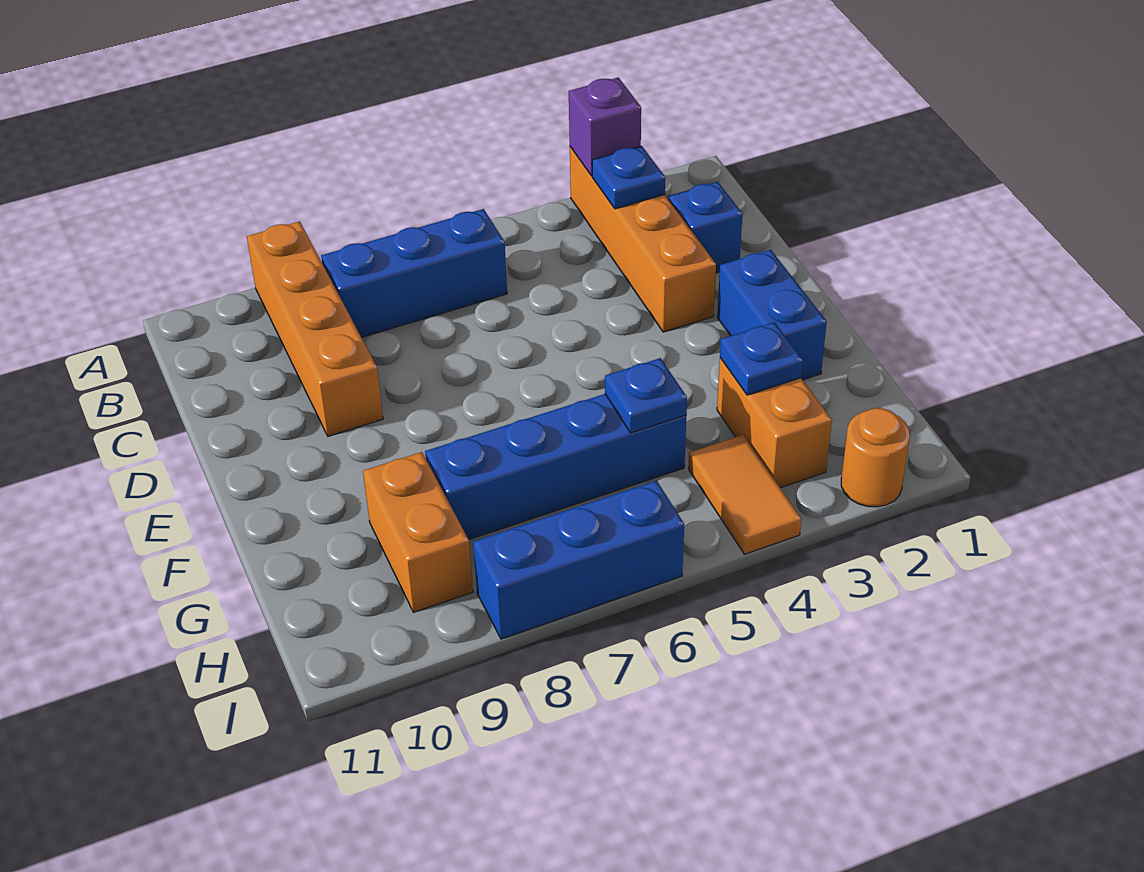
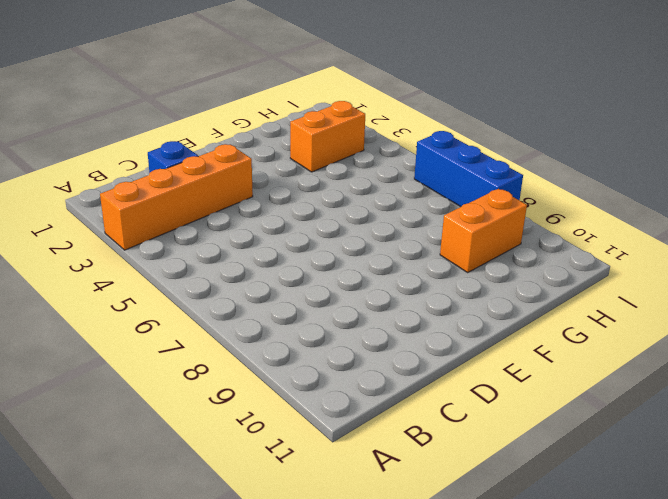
none -> orange brick A9:D9 level 1
none -> blue brick B6:B8 level 1
none -> blue brick E2:F2 level 1

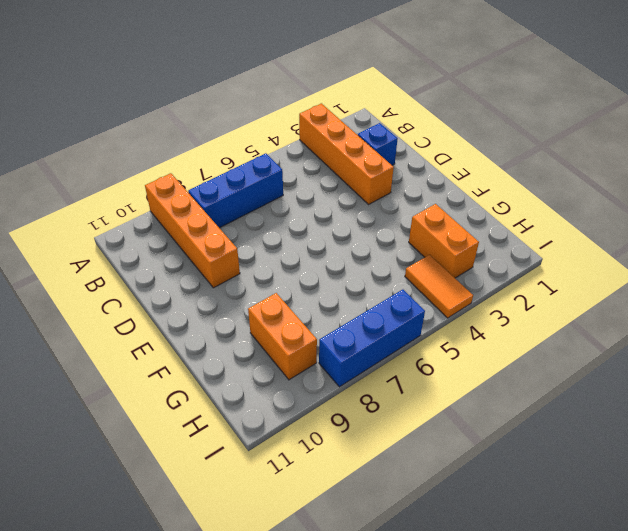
none -> blue brick E2:F2 level 1
none -> blue brick G5:G8 level 1
none -> orange round brick I2 level 1

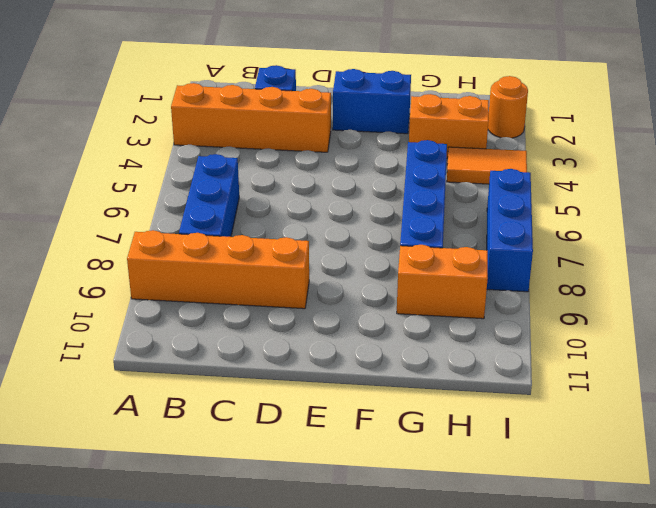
none -> purple brick A3 level 2
none -> blue plate B3 level 2
none -> blue plate G3 level 2

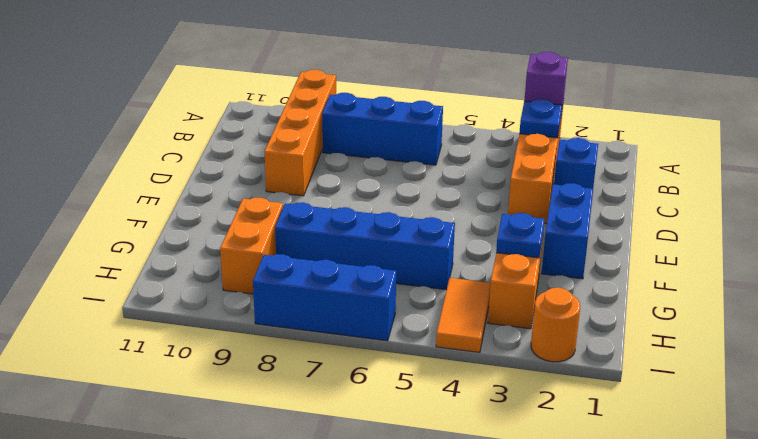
none -> blue plate G5 level 2

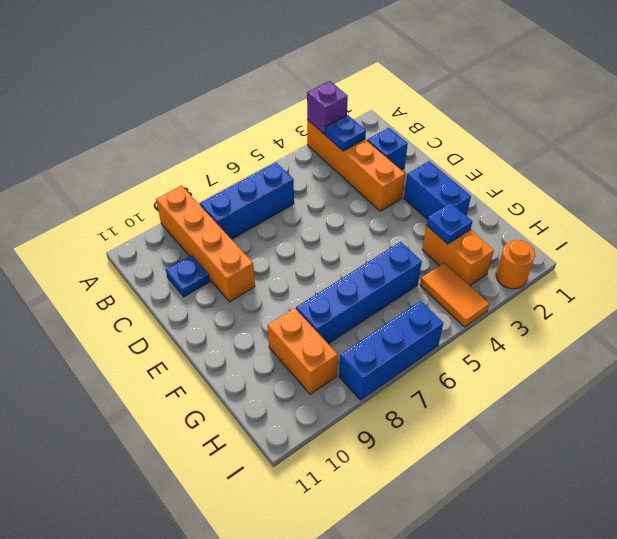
blue plate C10 level 1 -> blue plate G5 level 2

